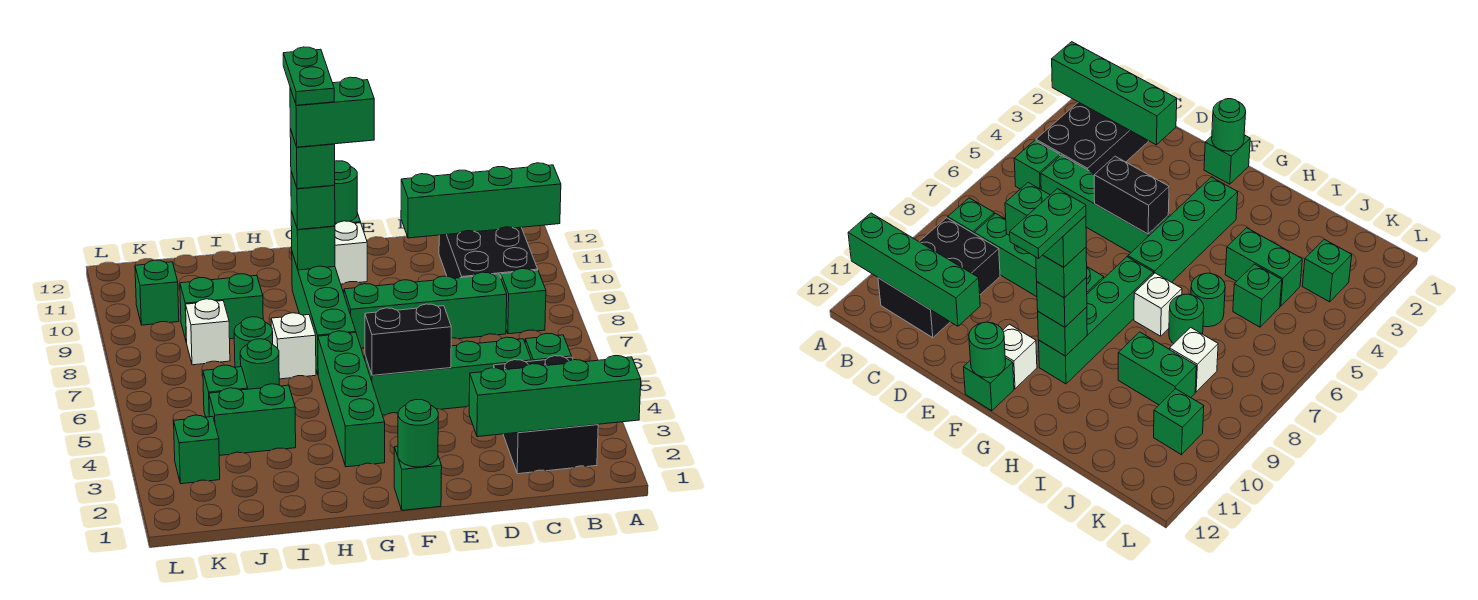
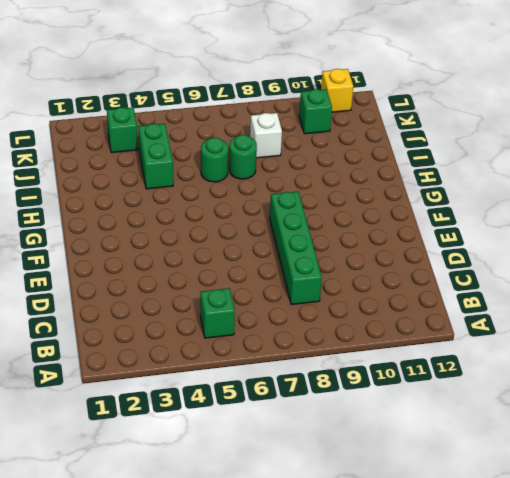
yellow brick L11 level 1 -> none
none -> black brick B2:C4 level 1
none -> green brick B8 level 1
none -> black brick B9:C11 level 1
none -> green brick C5:F5 level 1

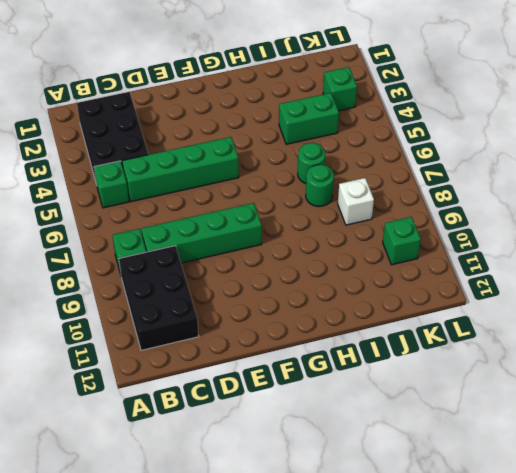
none -> green brick F1 level 1
none -> white brick F11 level 1
none -> green brick F12 level 1
none -> green brick G3:G6 level 1

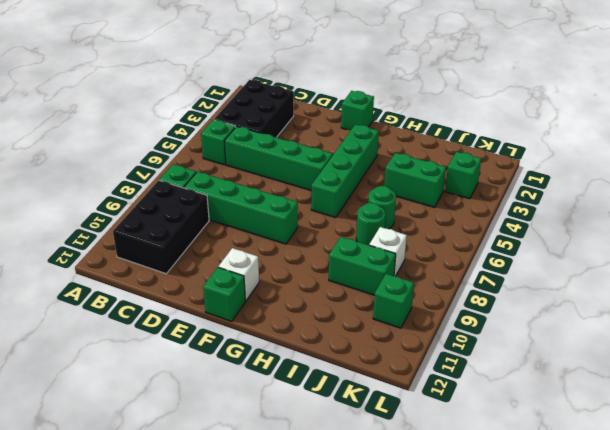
none -> green brick G7:G10 level 1
none -> white brick H7 level 1
none -> green brick J5 level 1
none -> green brick A2:D2 level 2

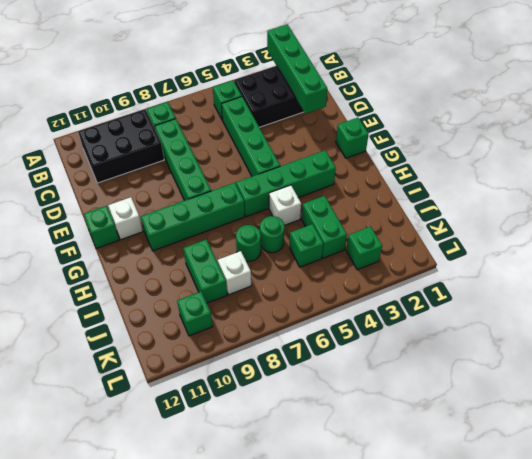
white brick H5 level 1 -> white brick H7 level 1
none -> green brick A11:D11 level 2
none -> black brick E5:F5 level 2
none -> green round brick F1 level 2
none -> green round brick F12 level 2

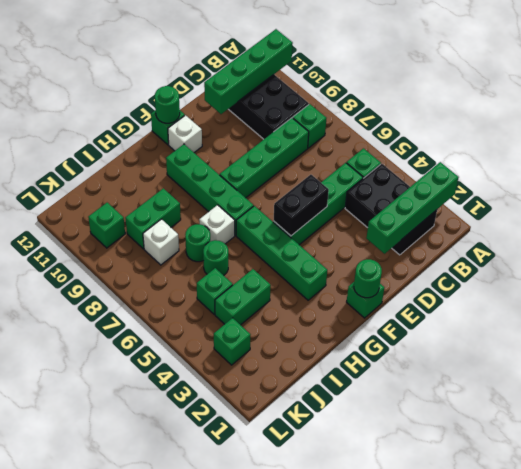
none -> green brick G10 level 2
none -> green brick G10 level 3
none -> green brick G10 level 4
none -> green brick F10:G10 level 5

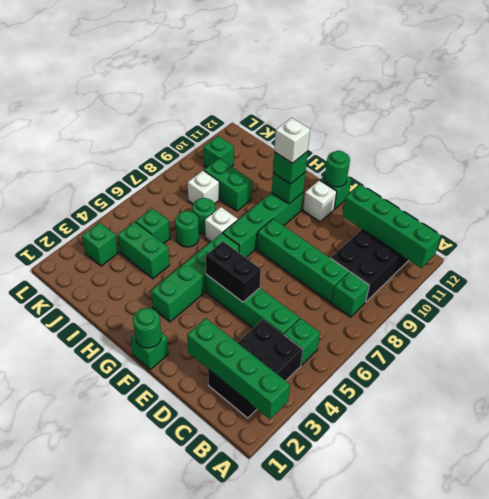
white brick G10 level 4 -> green brick G10 level 4
none -> green brick F10:G10 level 5
none -> green plate G10:G11 level 6

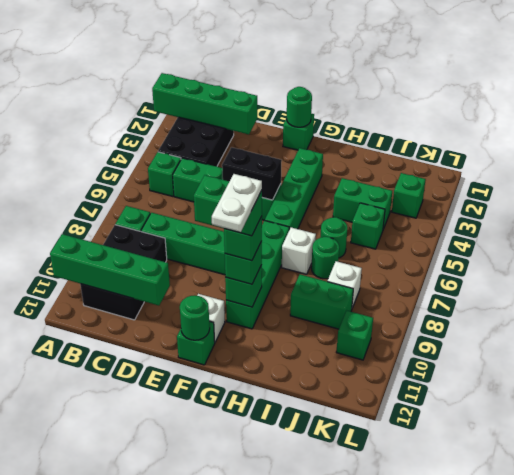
white plate G10:G11 level 6 -> green plate G10:G11 level 6

